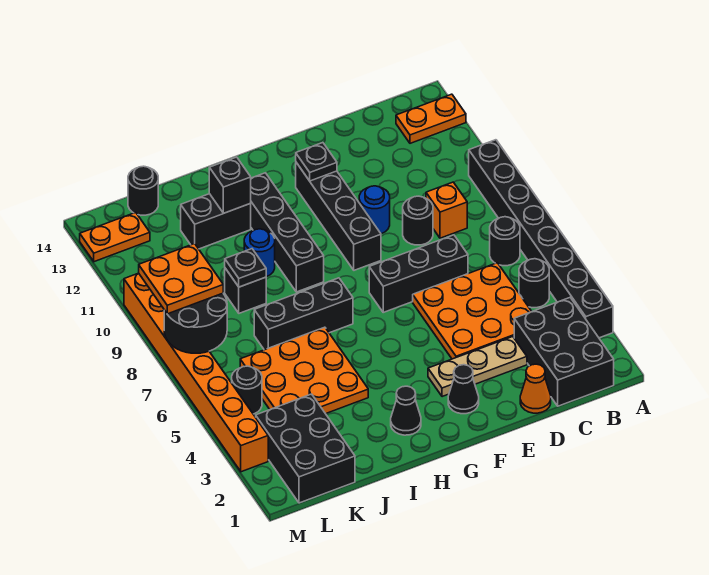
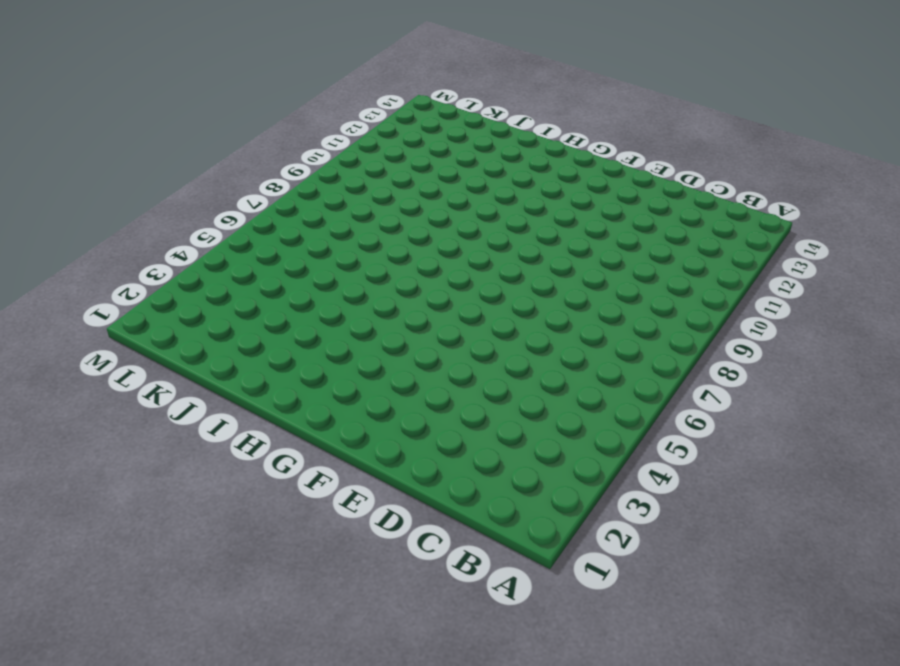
none -> black brick A3:A10 level 1
none -> orange plate A13:B13 level 1
none -> black brick B1:C3 level 1
none -> black round brick B5 level 1

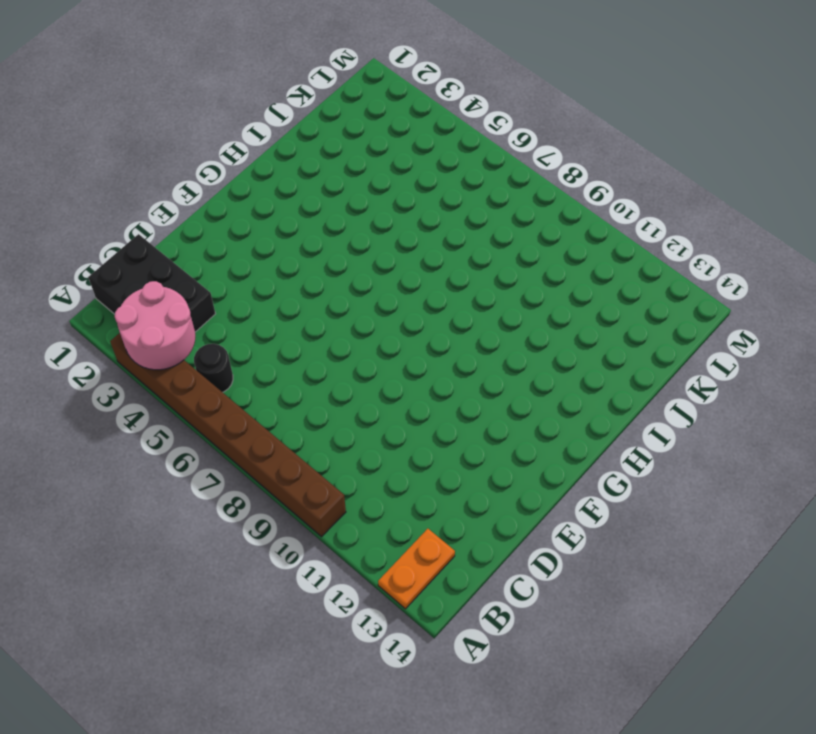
brown brick A3:A10 level 1 -> black brick A3:A10 level 1
pink round brick A3:B4 level 2 -> none
none -> black round brick B7 level 1
none -> orange plate C4:E6 level 1
none -> orange brick C9 level 1
none -> orange cone D1 level 1

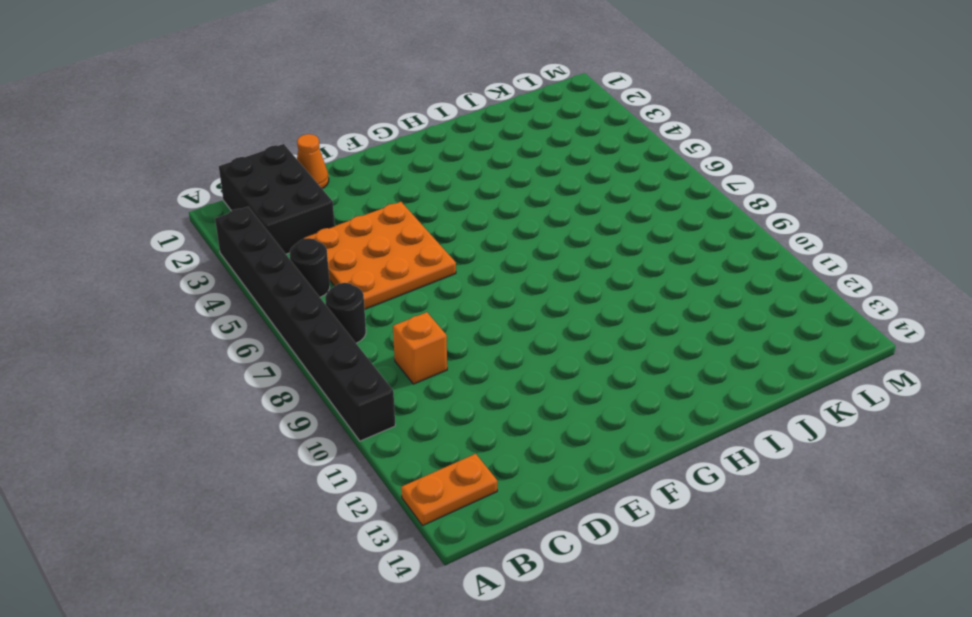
none -> tan plate D3:F3 level 1
none -> black brick D7:F7 level 1
none -> black round brick D9 level 1
none -> blue round brick E10 level 1

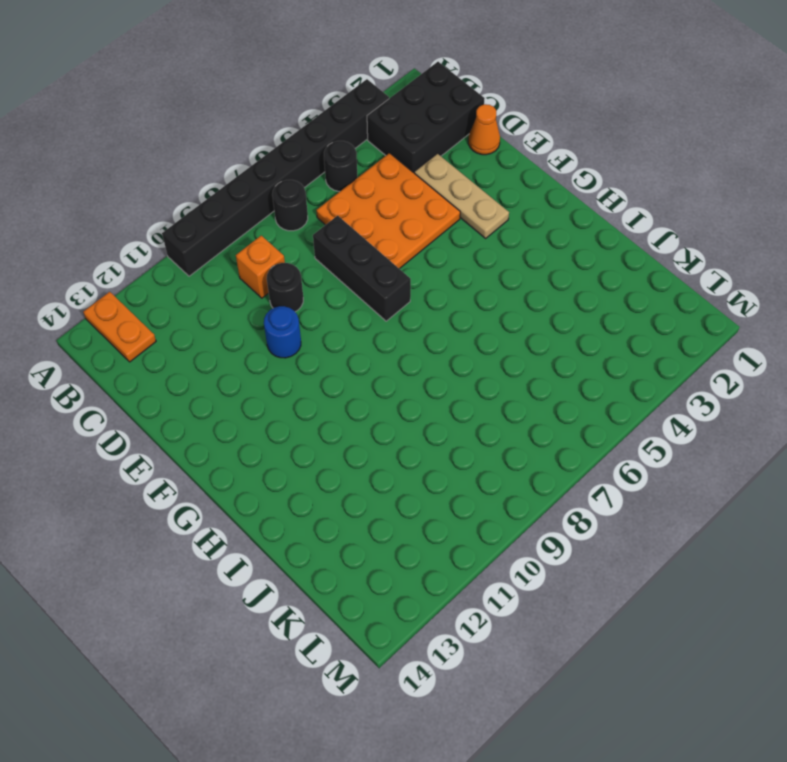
none -> black cone F2 level 1
none -> black brick F9:F12 level 1
none -> black cone H2 level 1
none -> black brick H7:J7 level 1

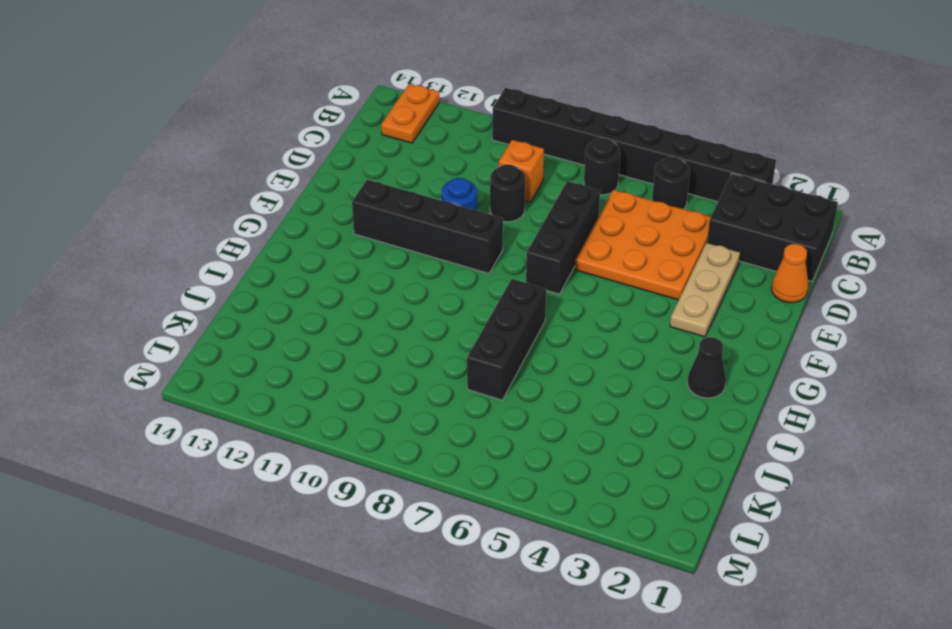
none -> black cone F2 level 1
none -> black brick H9:H12 level 1
none -> orange plate I4:K6 level 1
none -> blue round brick I10 level 1

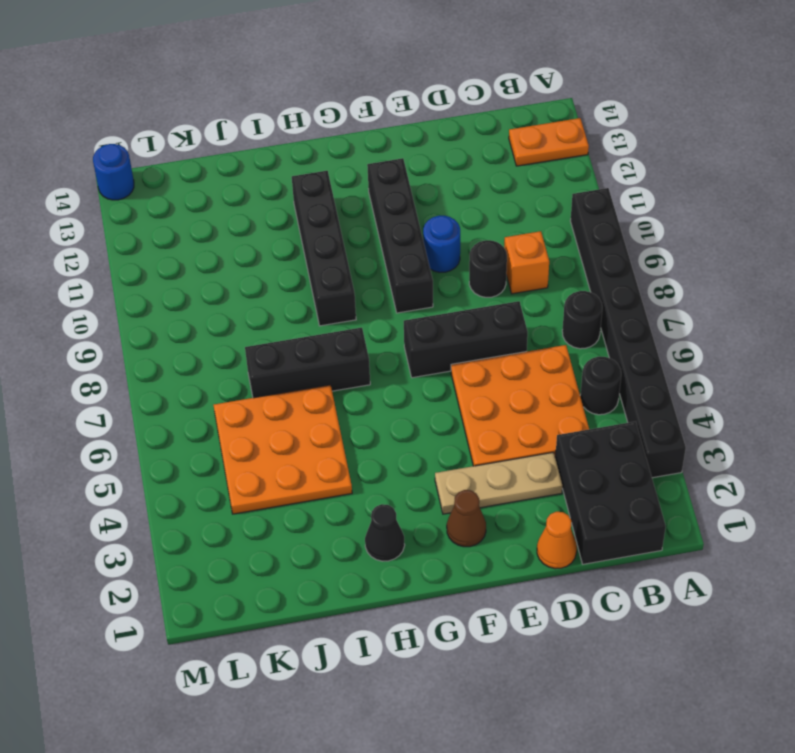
brown cone F2 level 1 -> black cone F2 level 1
blue round brick M14 level 1 -> blue round brick I10 level 1
none -> black brick I12:J12 level 1
none -> black brick J9 level 1
none -> black brick K1:L3 level 1
none -> black round brick K14 level 1

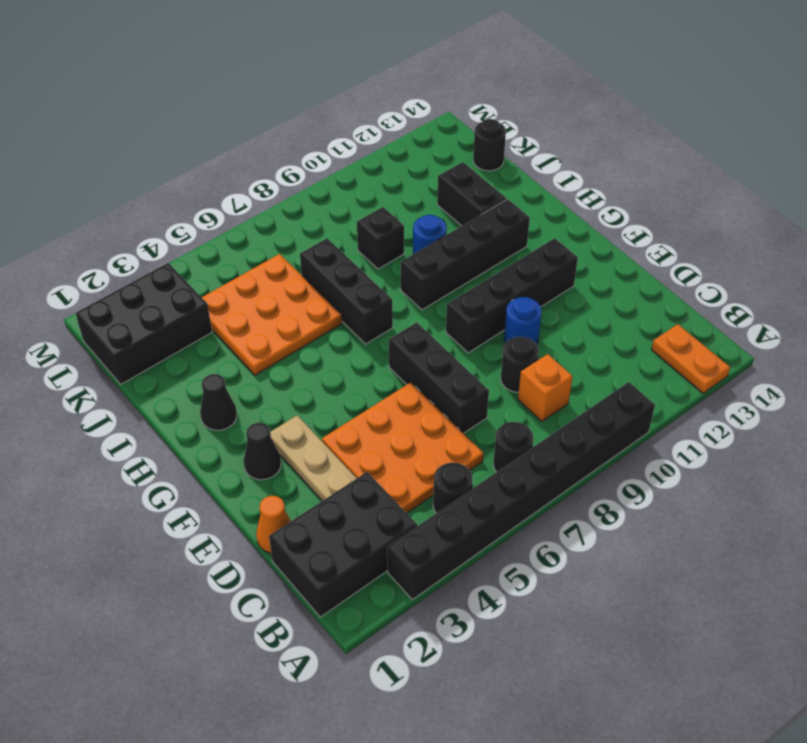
none -> black round brick L5 level 1
none -> orange plate L13:M13 level 1
none -> orange brick M3:M10 level 1
none -> black plate F12 level 2

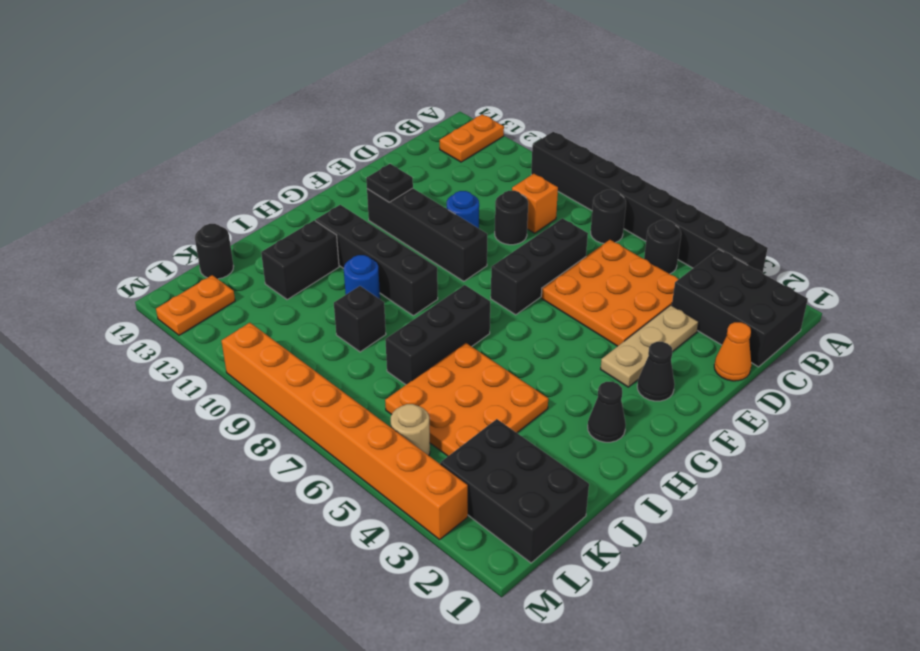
tan round brick L5 level 1 -> black round brick L5 level 1
none -> black brick I12 level 2
none -> black plate J9 level 2
none -> black round brick L7:M8 level 2
none -> orange plate L8:M9 level 3

